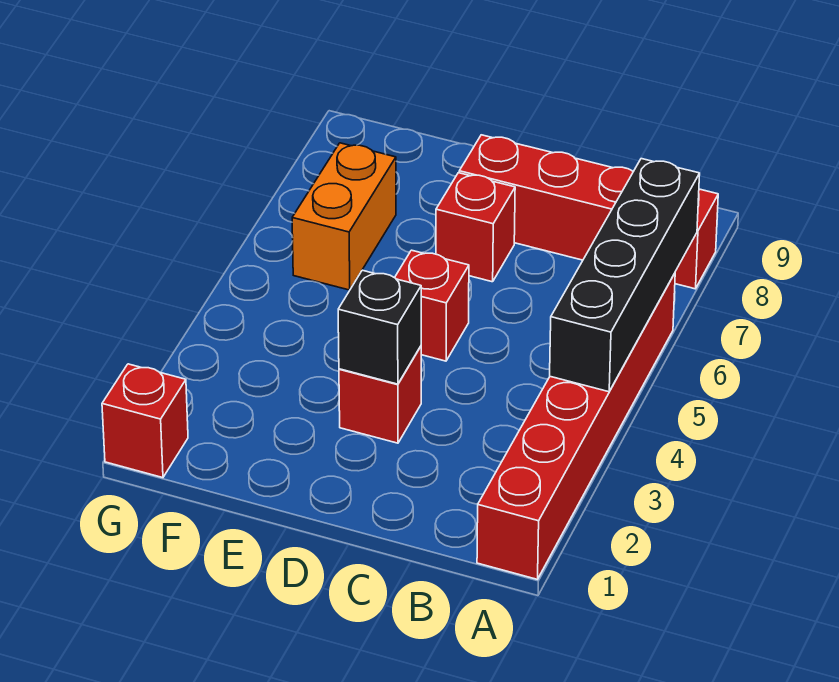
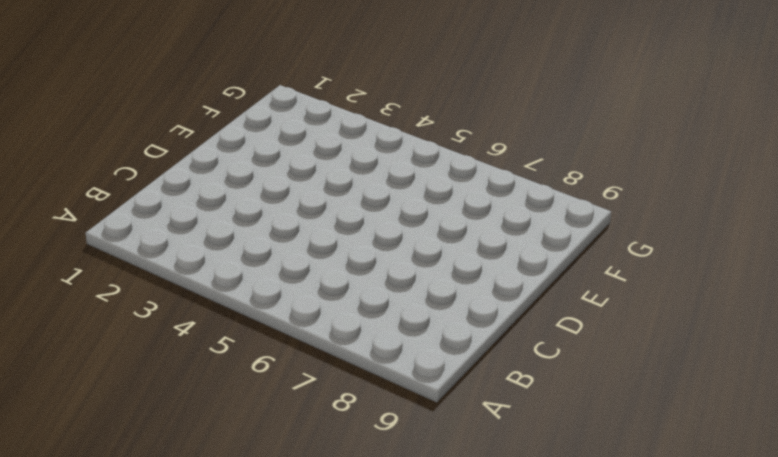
none -> red brick A1:A6 level 1
none -> red brick A8:D8 level 1

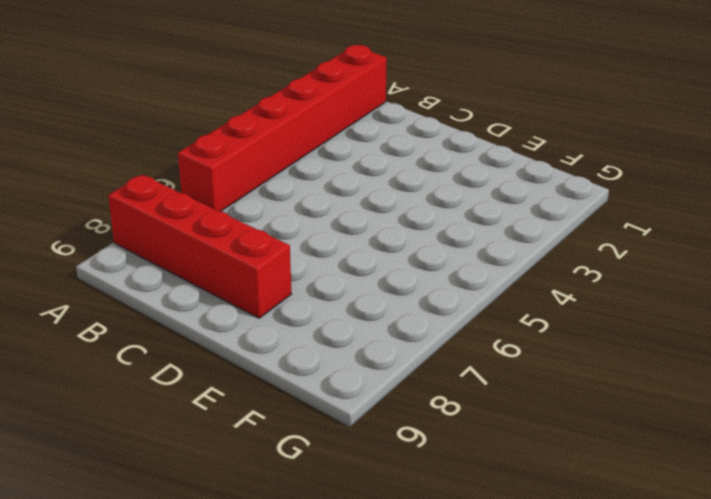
none -> red brick D3 level 1
none -> red brick D5 level 1

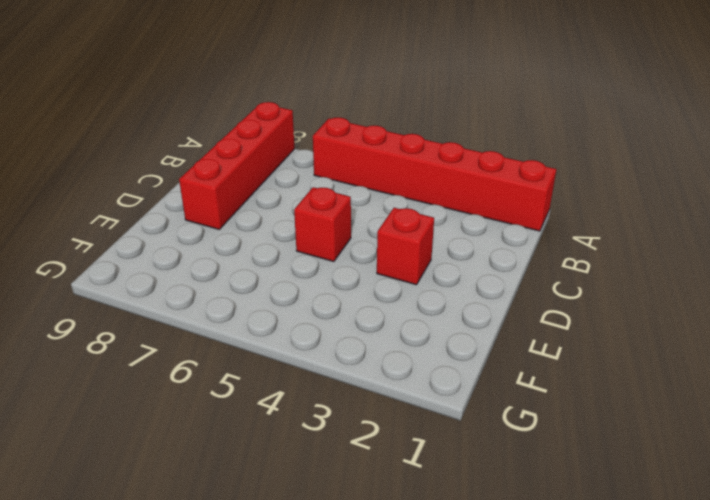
none -> red brick D7 level 1
none -> orange brick F6:F7 level 1

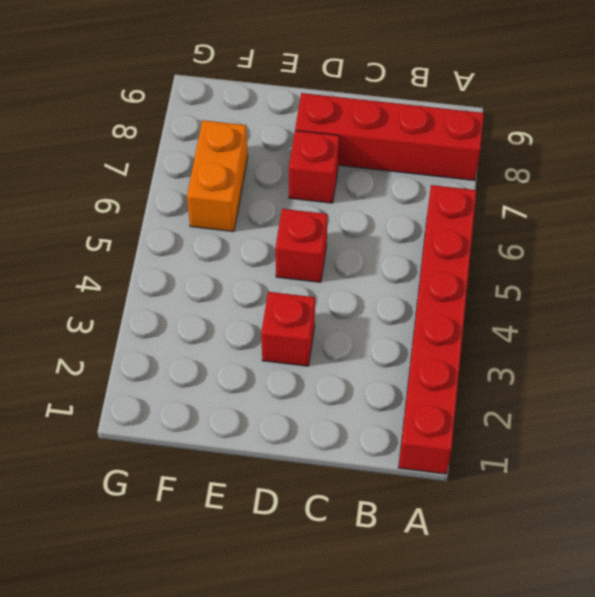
none -> red brick G1 level 1
none -> black brick A4:A7 level 2

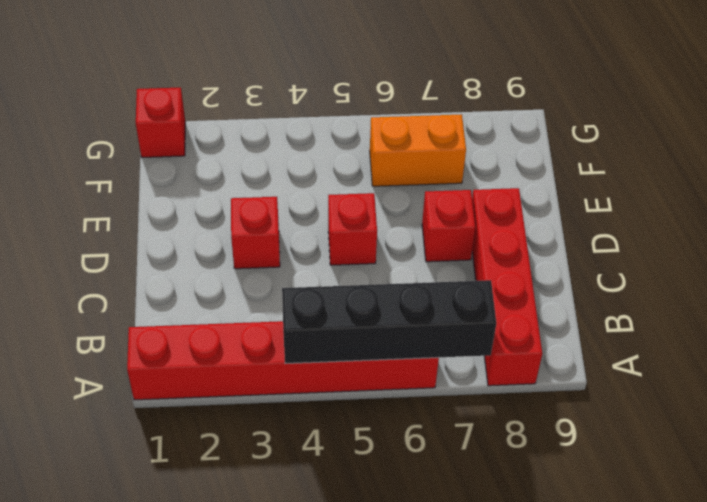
none -> black brick D3 level 2

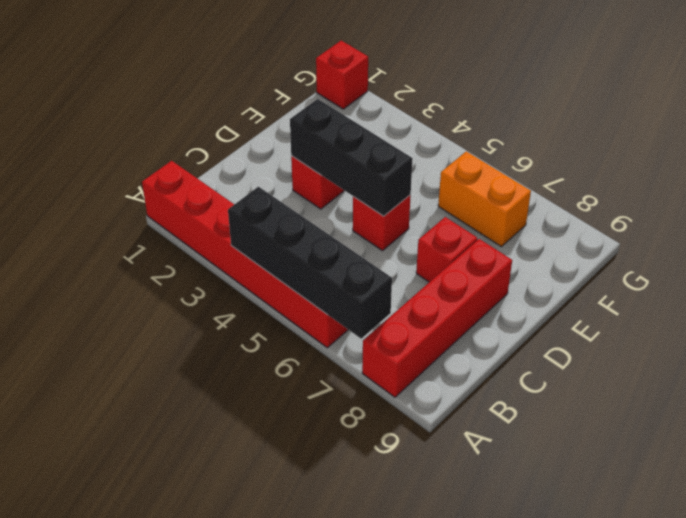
black brick D3:D5 level 2 -> black brick D3 level 2

